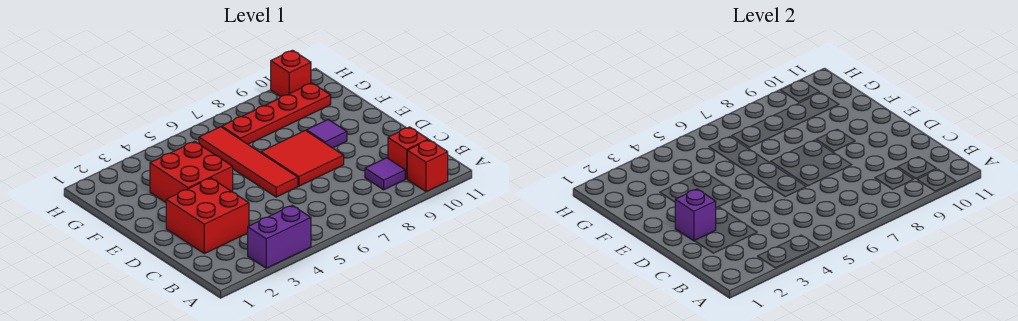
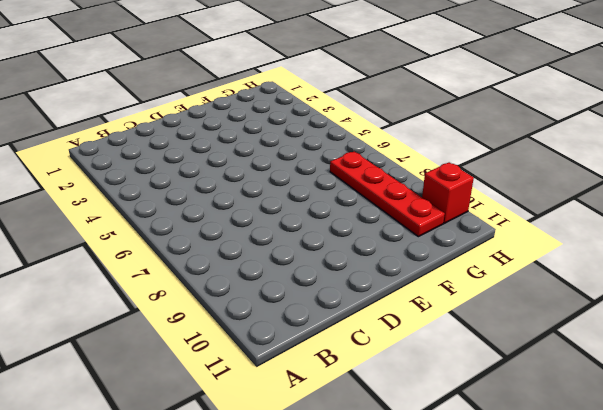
none -> purple brick A3:A4 level 1
none -> red brick A10 level 1
none -> purple tile B9 level 1

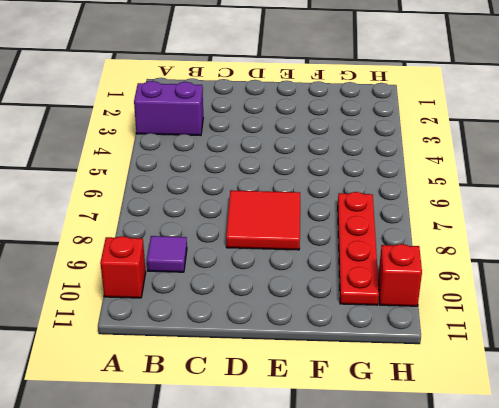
purple brick A3:B3 level 1 -> purple brick A3:A4 level 1
none -> red brick B10 level 1
none -> red brick C2:D3 level 1
none -> red tile D6:G6 level 1

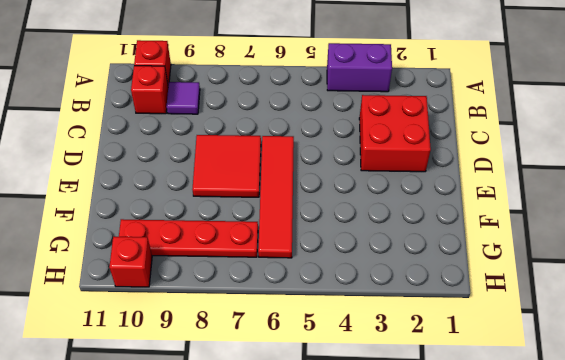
none -> red brick E3:F4 level 1
none -> purple tile E9 level 1
none -> purple brick D2 level 2

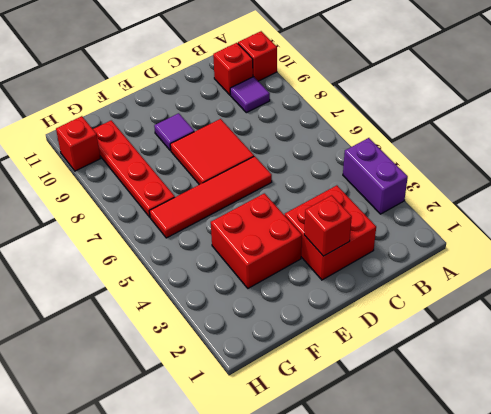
red brick D2 level 2 -> purple brick D2 level 2

